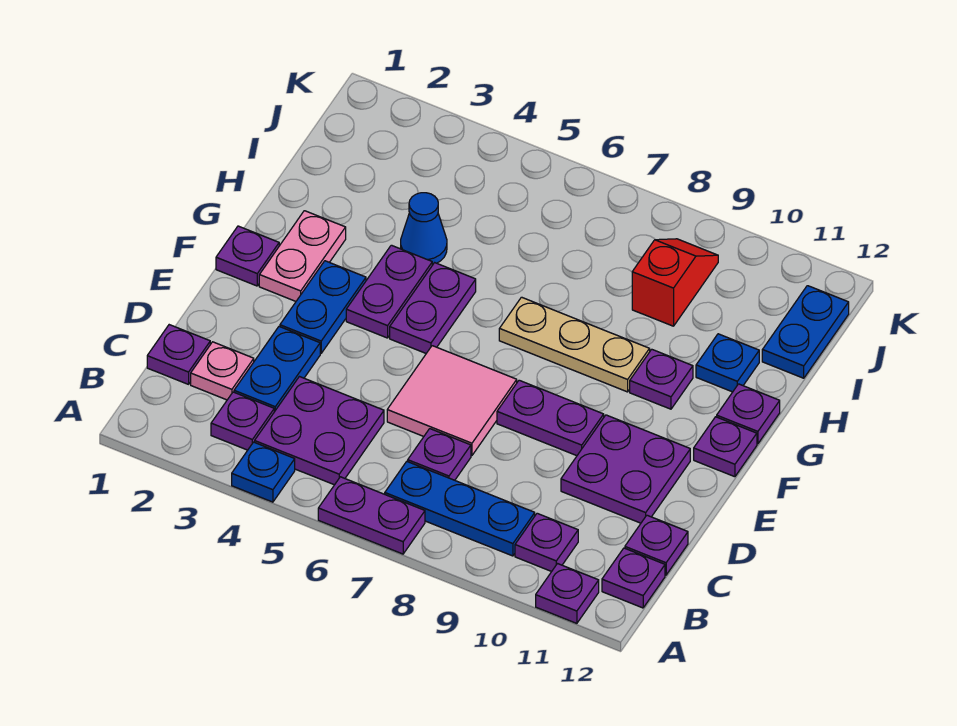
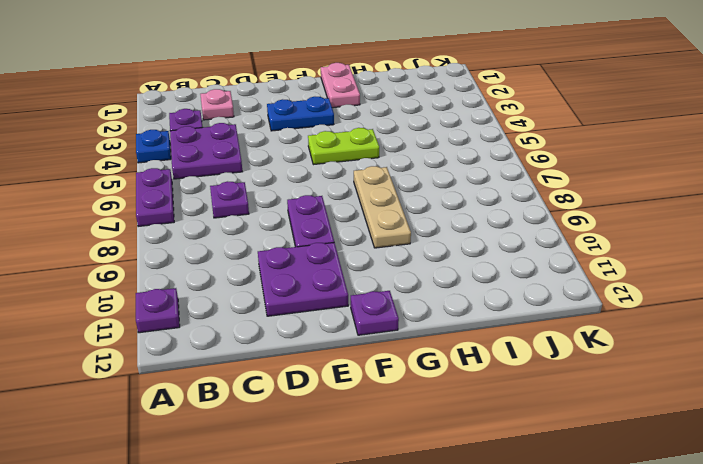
lime plate F5:G5 level 1 -> purple plate F5:G5 level 1
pink plate G1:G2 level 1 -> pink plate F2:G2 level 1
none -> blue plate B7:B9 level 1
none -> purple plate B10 level 1
none -> purple plate B12 level 1

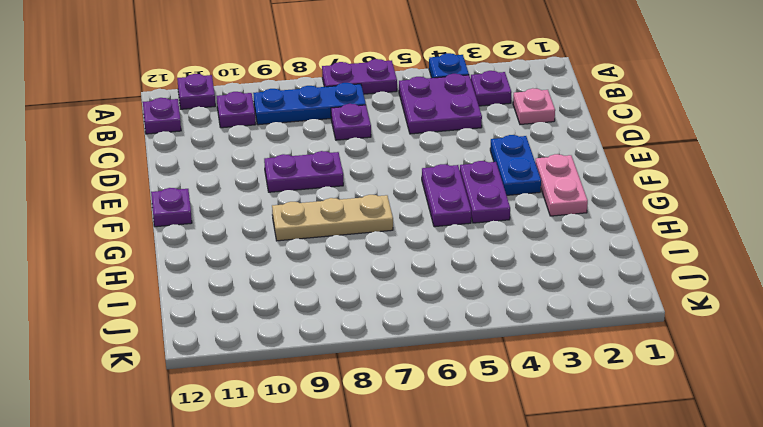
none -> purple plate C1 level 1
none -> blue plate C3:D3 level 1
none -> purple plate C12 level 1

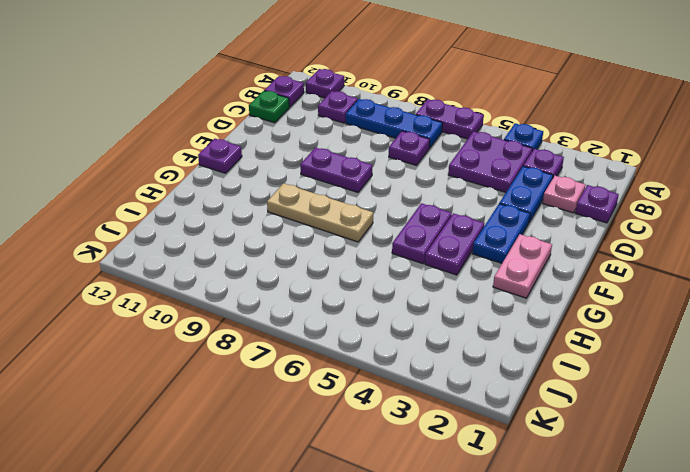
green plate C12 level 1 -> purple plate C12 level 1
none -> pink tile D6:E7 level 1
none -> purple plate D10:E11 level 1
none -> purple plate F1 level 1

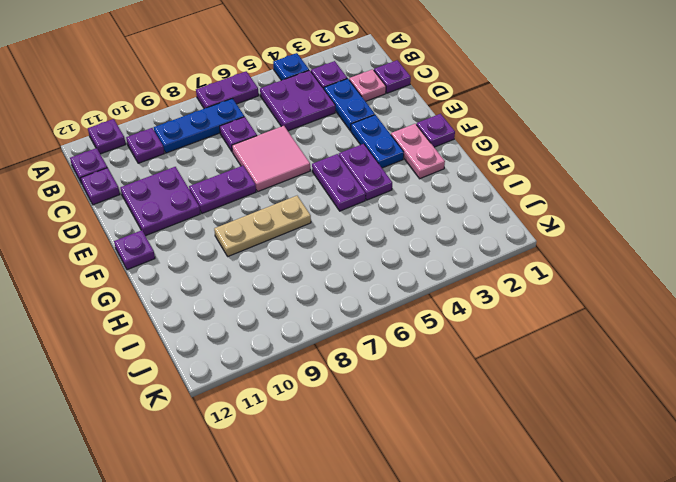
none -> purple plate G10 level 1
none -> purple plate G12 level 1
none -> blue cone H4 level 1

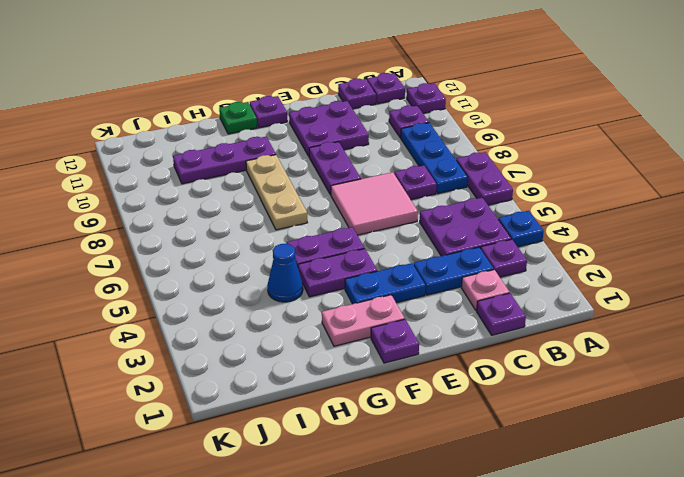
purple plate G10:I10 level 1 -> purple plate G10 level 1
green plate G12 level 1 -> purple plate G12 level 1
none -> blue plate H11 level 1
none -> red slope I9:J9 level 1 top I
none -> blue plate I12:J12 level 1

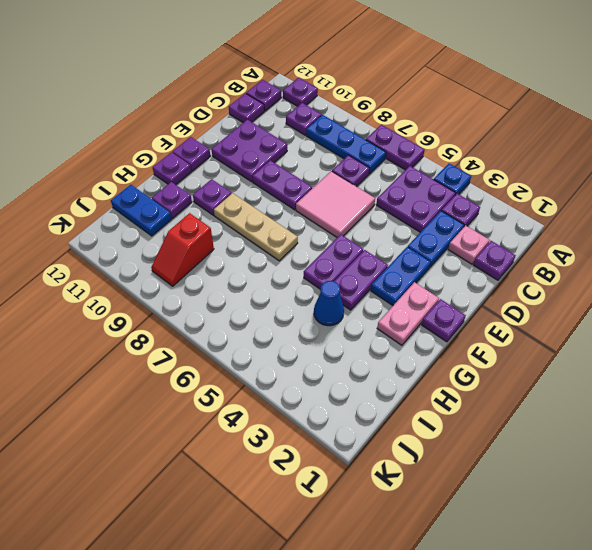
purple plate H11 level 1 -> blue plate H11 level 1
blue plate I11:I12 level 1 -> blue plate I12:J12 level 1

